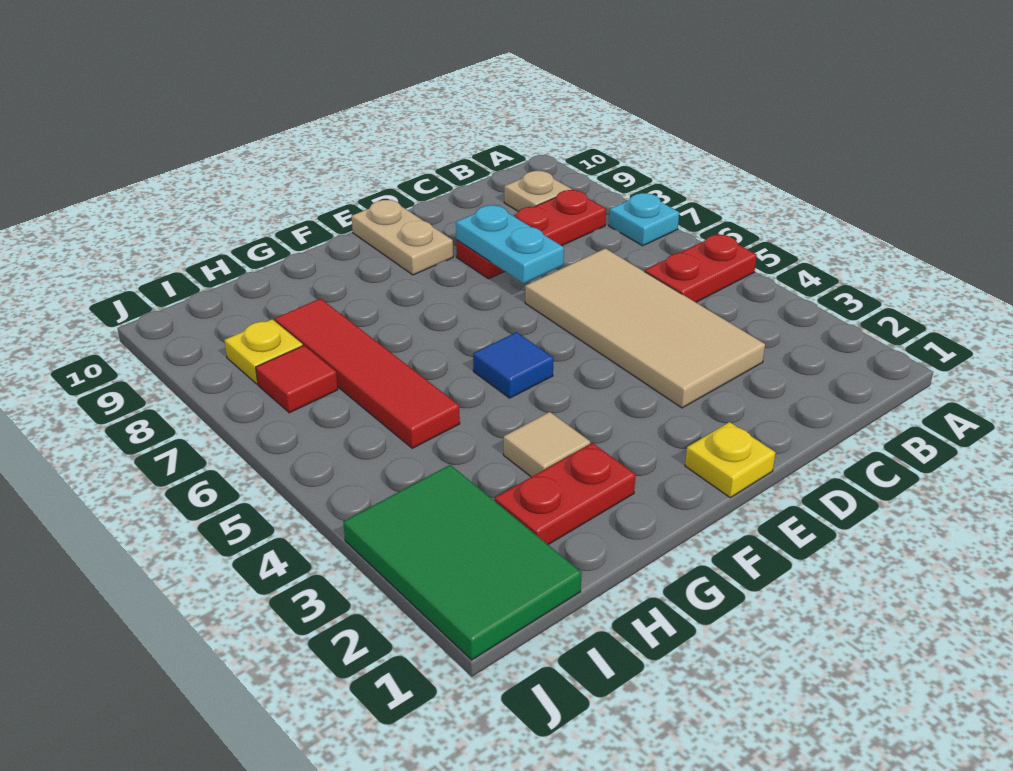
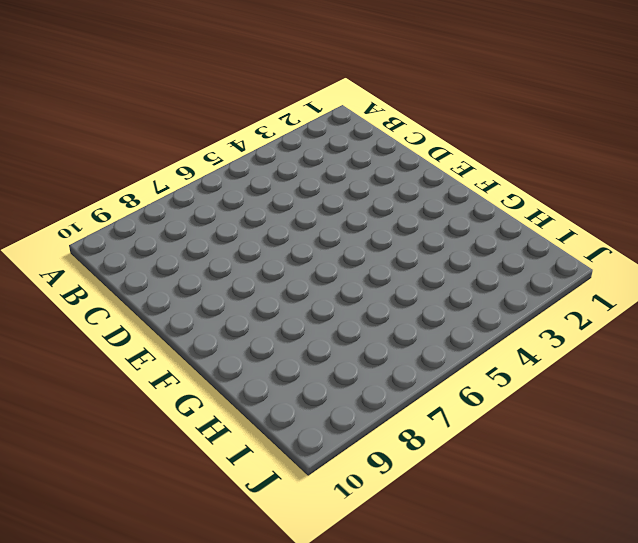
none -> red plate A5:B5 level 1
none -> cyan plate A7 level 1
none -> red plate B8:D8 level 1

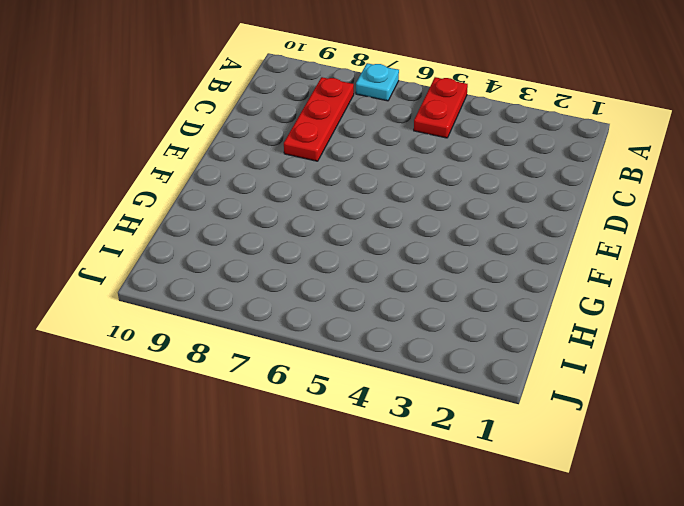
none -> tan plate B9 level 1
none -> tan tile C3:D6 level 1
none -> yellow plate E1 level 1

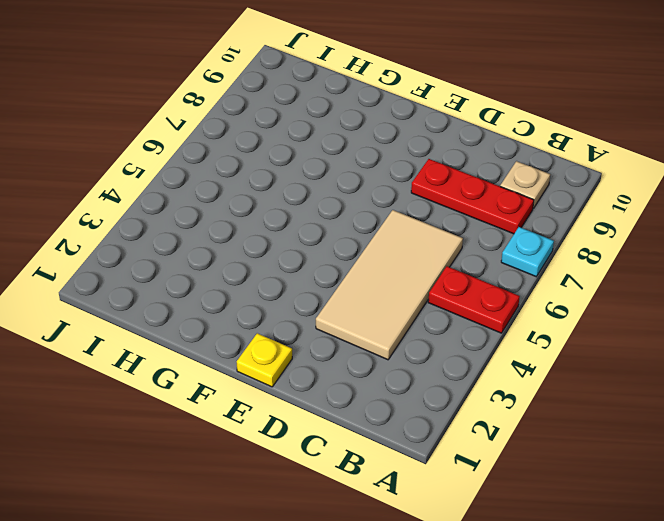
none -> tan plate E9:E10 level 1
none -> blue tile F5 level 1
none -> red plate G2:H2 level 1

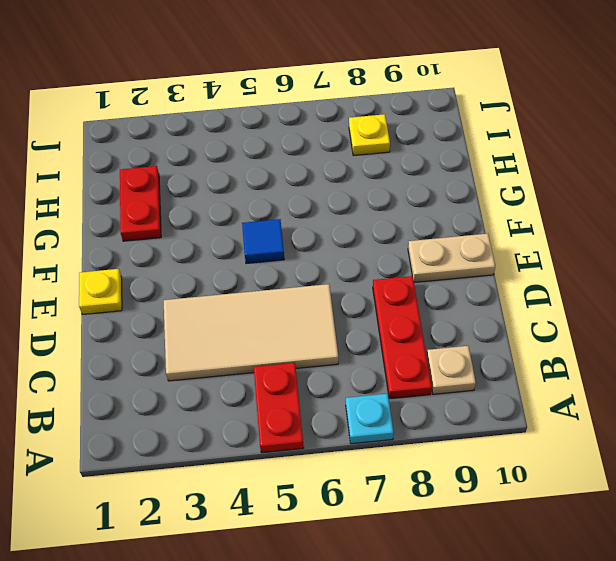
none -> tan tile G3 level 1
none -> red tile H5:H8 level 1
none -> green tile I1:J3 level 1

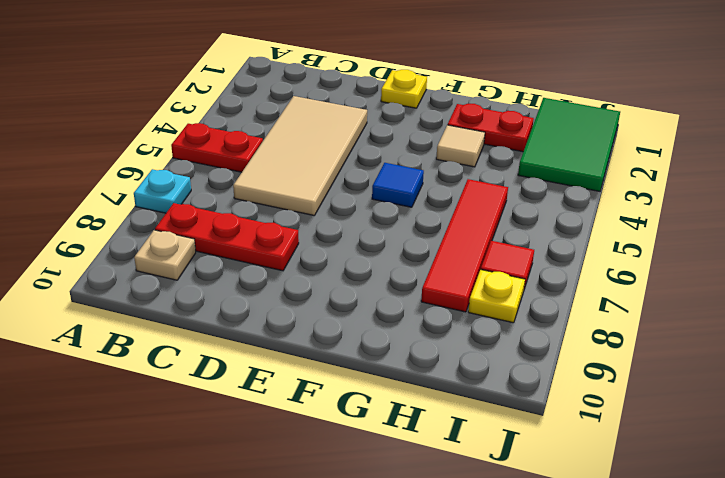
none -> tan plate E9:E10 level 1
none -> cyan plate D7:D8 level 2

